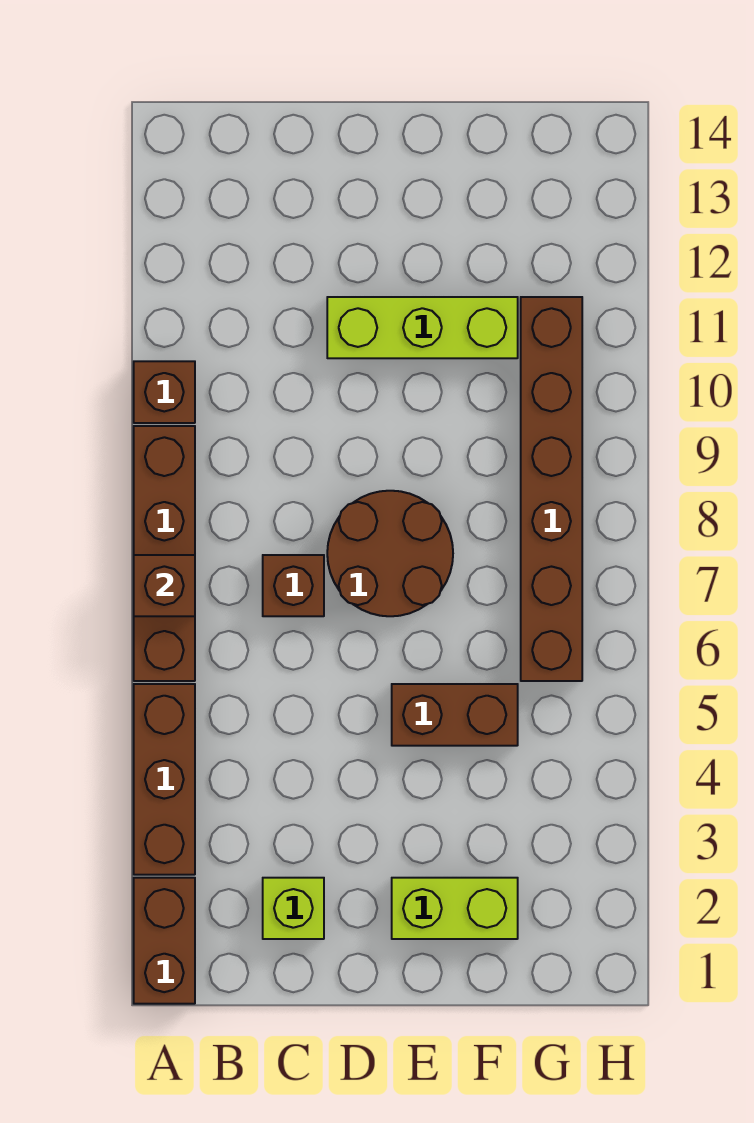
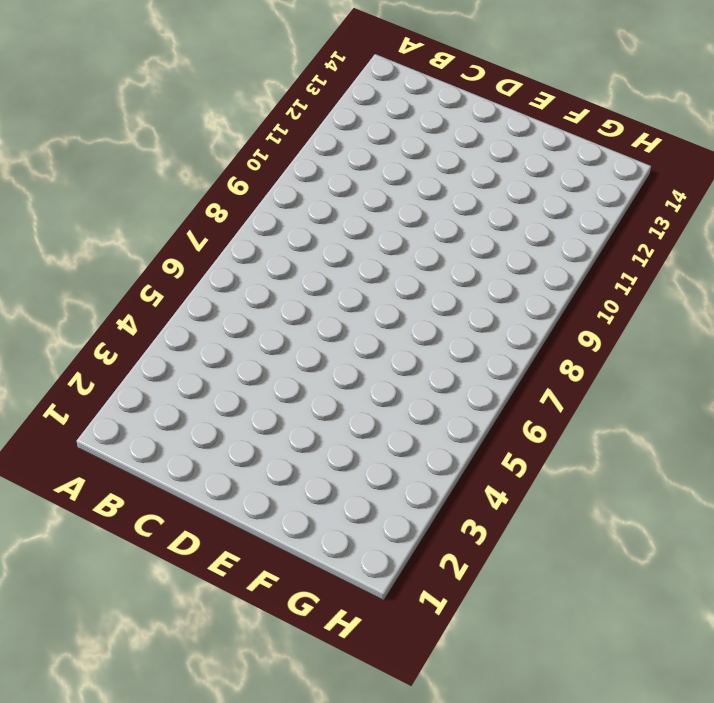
none -> brown brick A1:A2 level 1
none -> brown brick A3:A5 level 1
none -> brown brick A6:A9 level 1

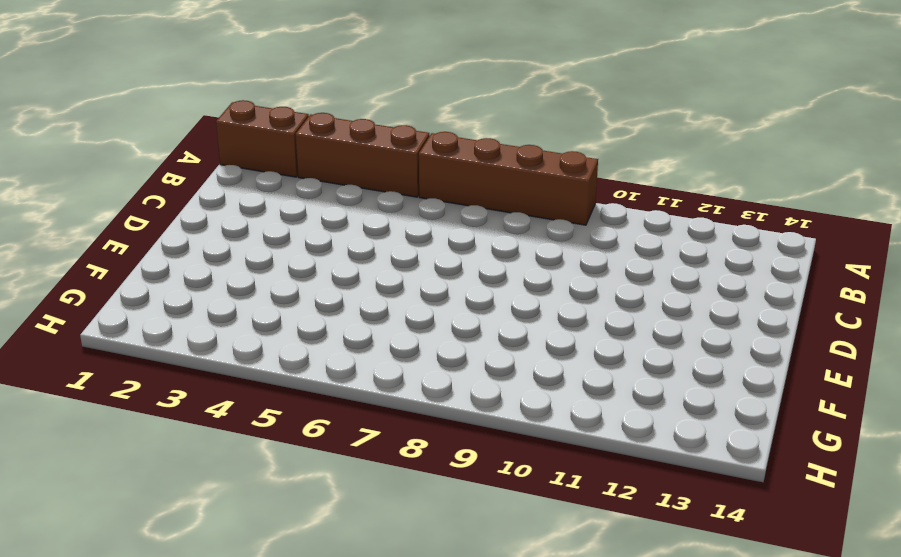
none -> brown brick A10 level 1
none -> lime brick C2 level 1
none -> brown brick C7 level 1

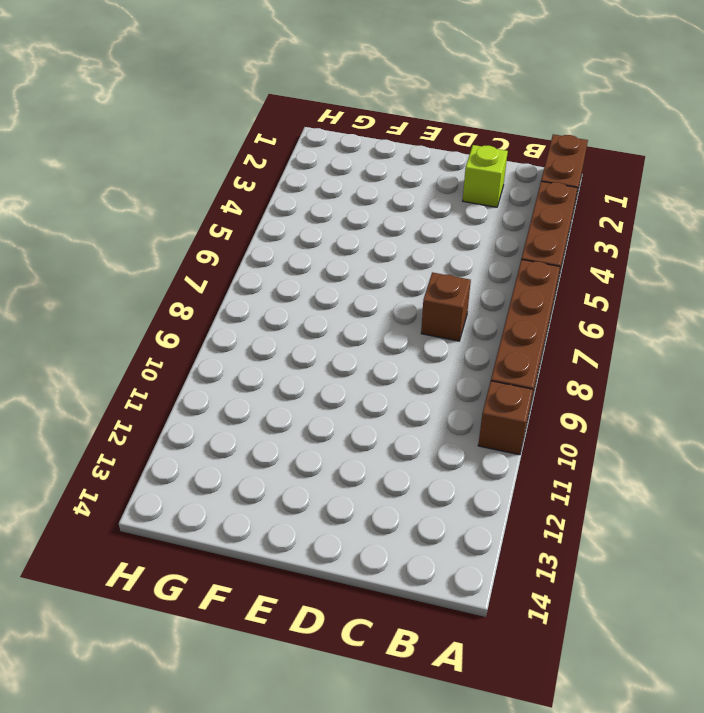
none -> brown round brick D7:E8 level 1
none -> lime brick D11:F11 level 1
none -> lime brick E2:F2 level 1

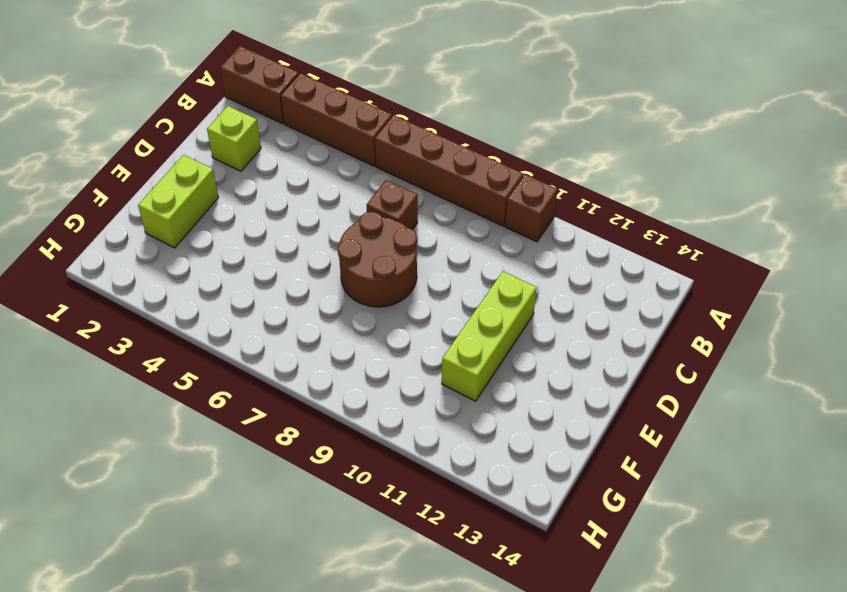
none -> brown brick E5:F5 level 1
none -> brown brick G6:G11 level 1
none -> brown brick A7 level 2

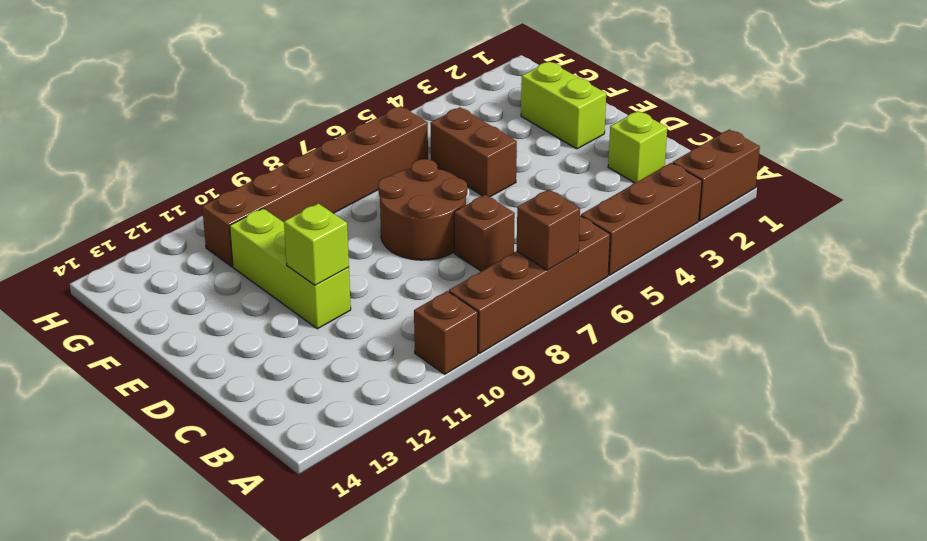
lime brick D11 level 2 -> none

